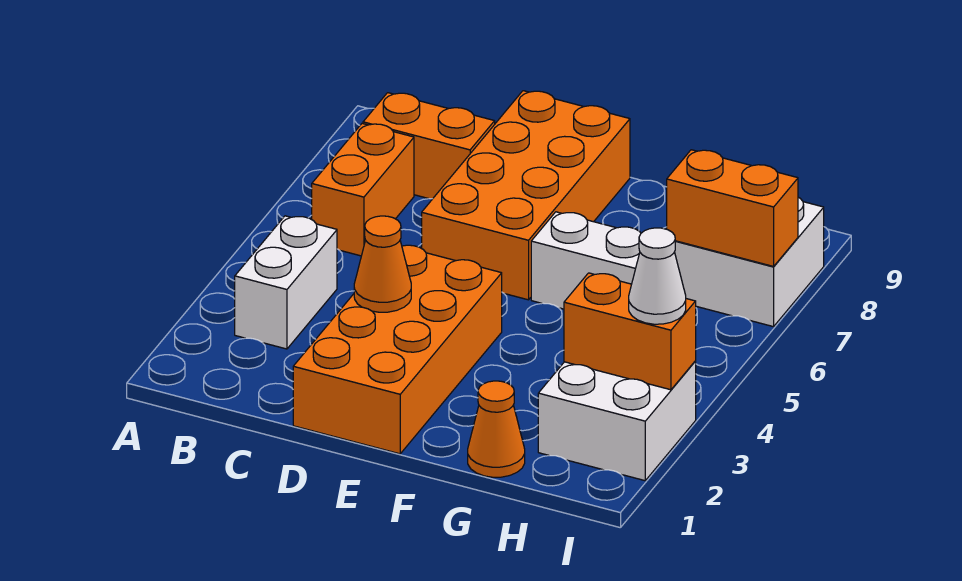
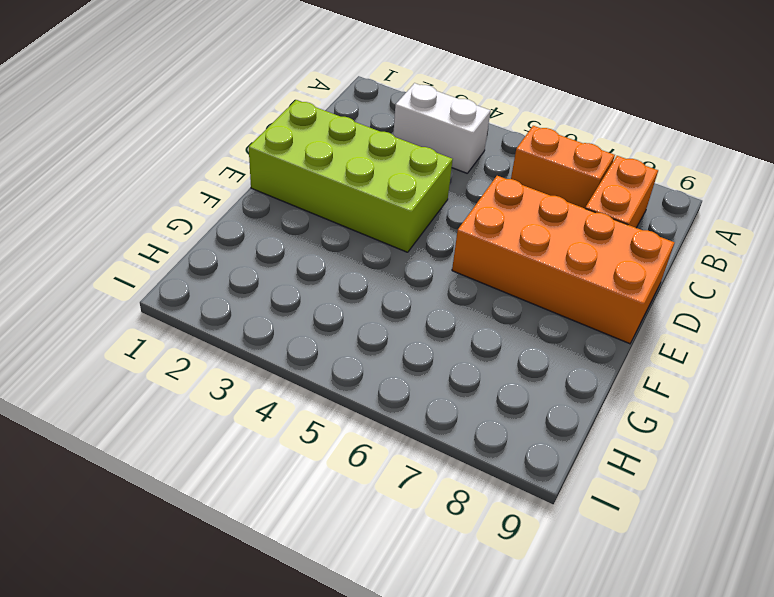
lime brick D1:E4 level 1 -> orange brick D1:E4 level 1
none -> white brick F6:G6 level 1
none -> orange cone G1 level 1
none -> white brick H2:I3 level 1

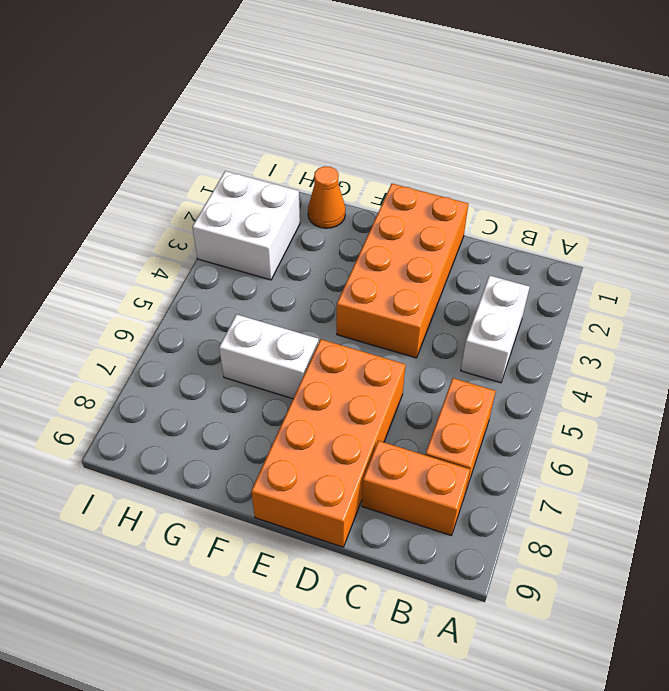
none -> white brick H7:I8 level 1
none -> orange cone D3 level 2
none -> orange brick H3:I3 level 2

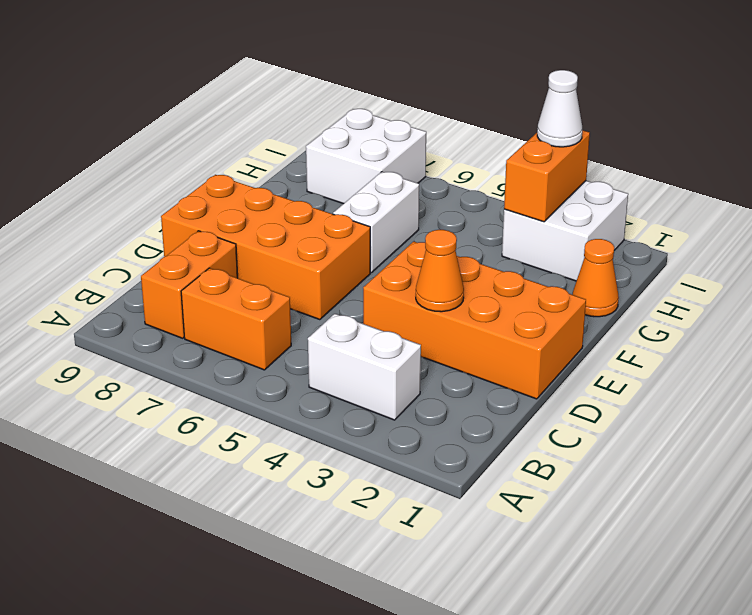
none -> orange brick H7:I7 level 2

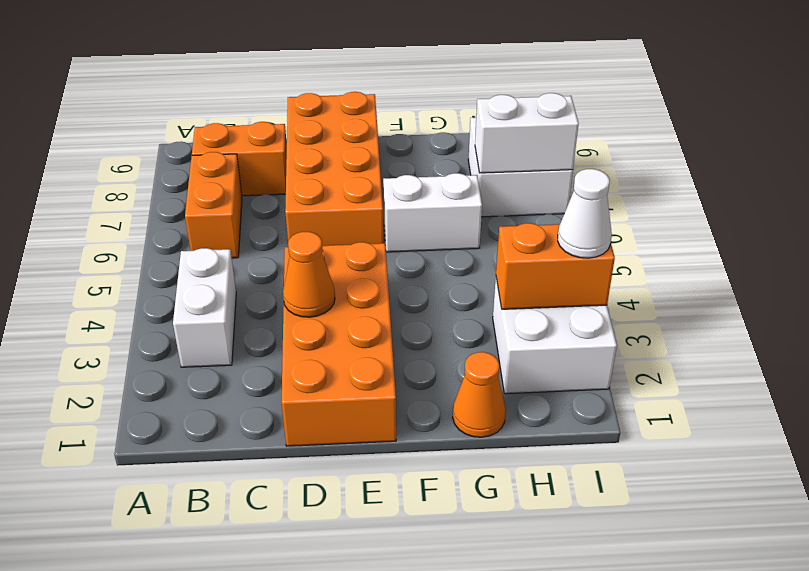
white brick H7:I7 level 2 -> orange brick H7:I7 level 2

